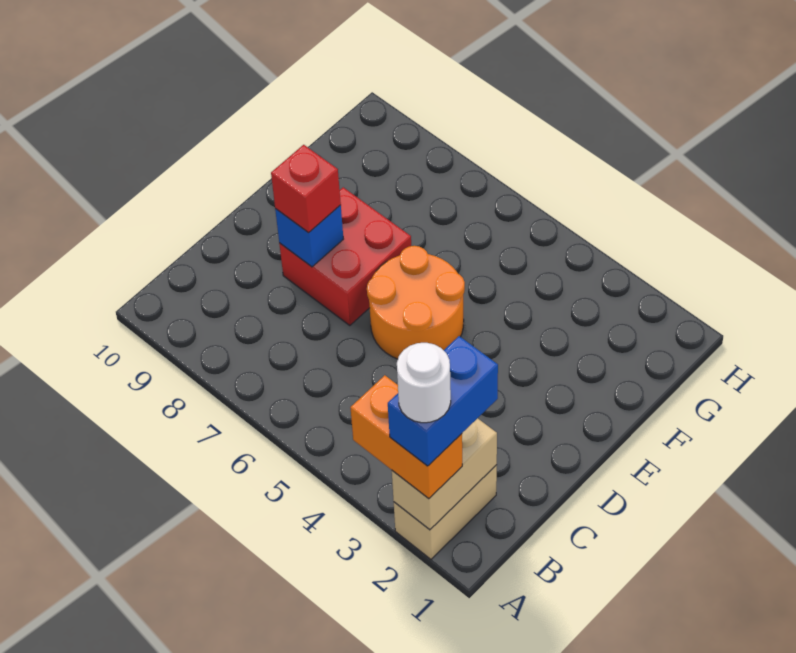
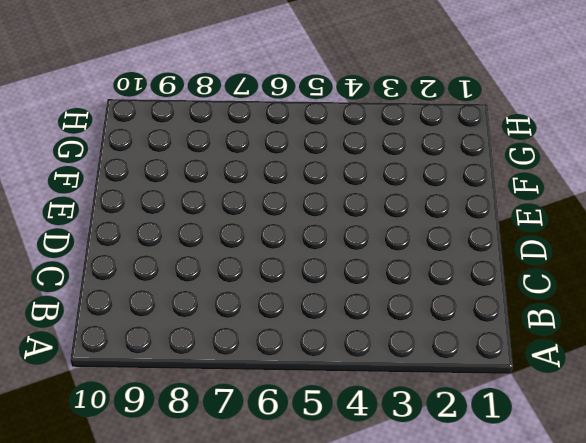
none -> tan brick A2:B2 level 1
none -> orange round brick D5:E6 level 1

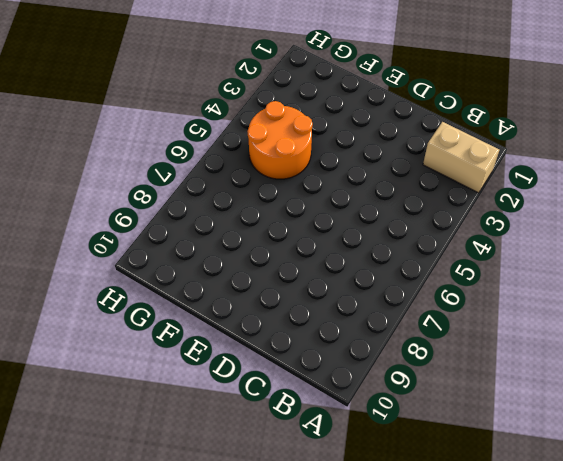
orange round brick F4:G5 level 1 -> orange round brick D5:E6 level 1
none -> red brick D7:E8 level 1
none -> tan brick A2:B2 level 2

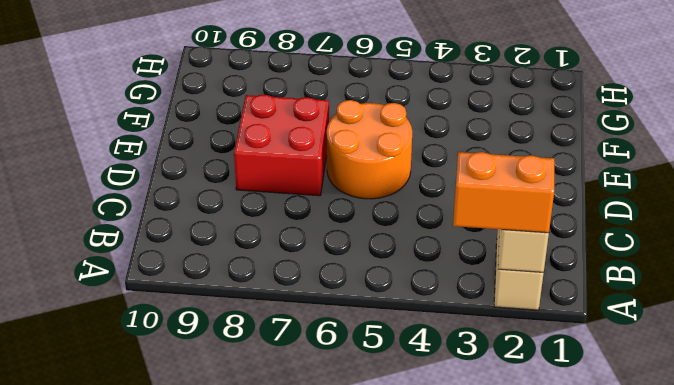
none -> blue brick D8 level 2
none -> red brick D8 level 3

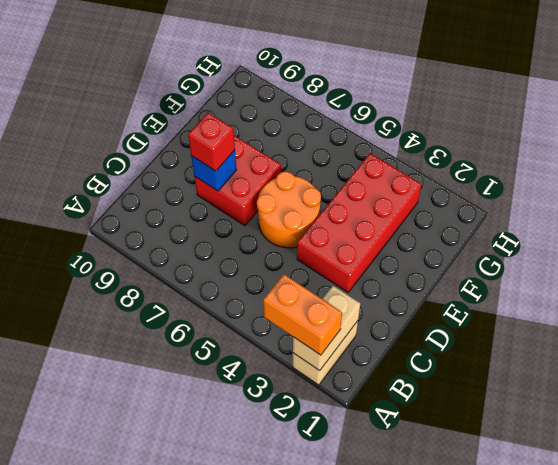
red brick D3:G4 level 1 -> none
none -> blue brick A2:B2 level 4
none -> white round brick A2 level 5

